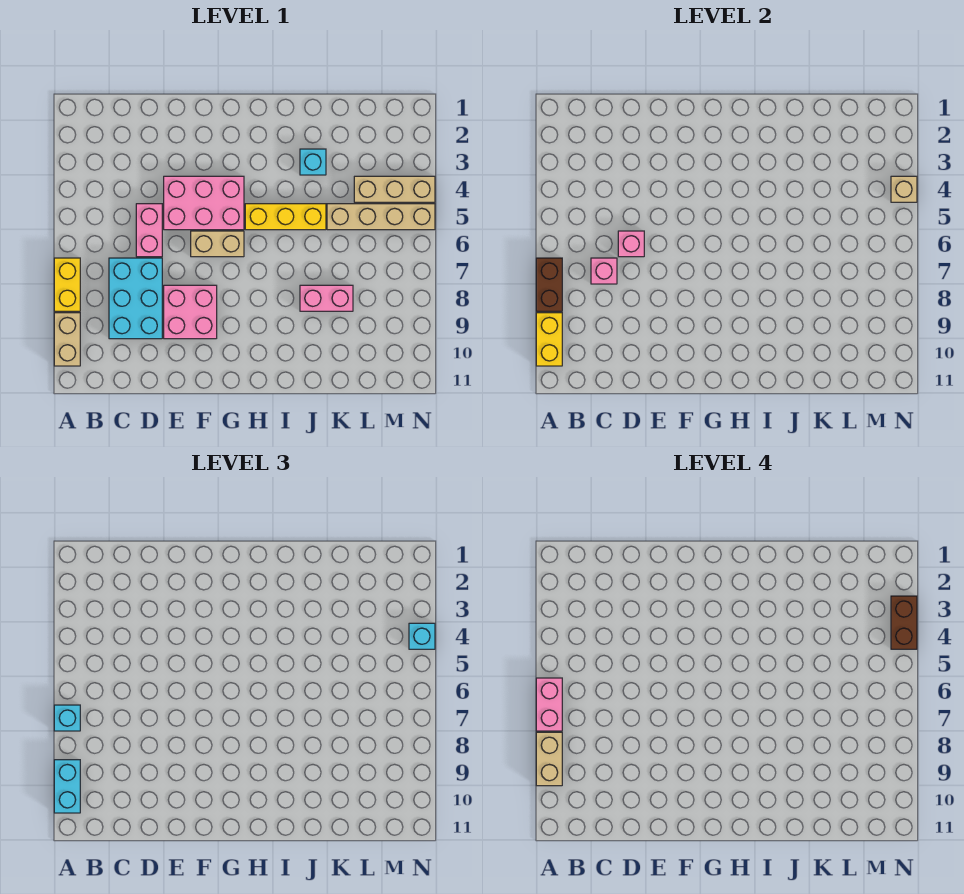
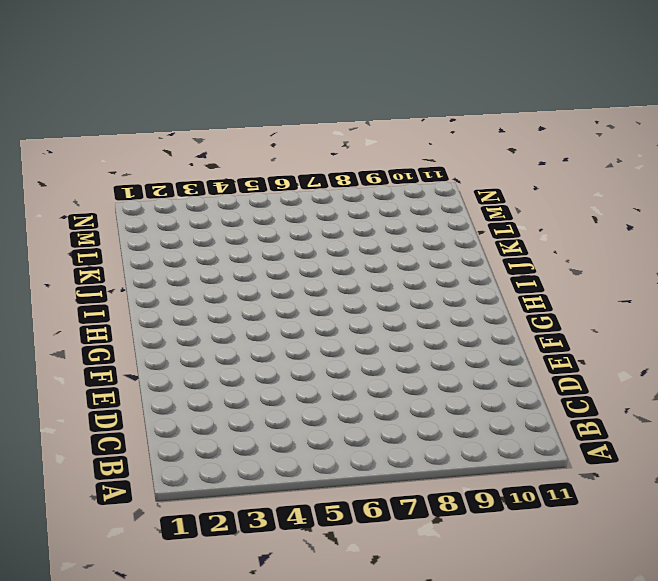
none -> yellow brick A7:A8 level 1
none -> tan brick A9:A10 level 1
none -> cyan brick C7:D9 level 1

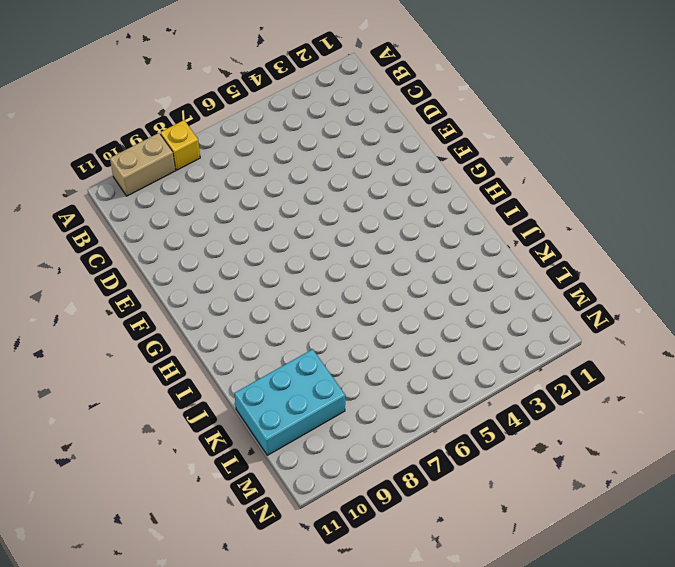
yellow brick A8 level 1 -> yellow brick A7:A8 level 1
cyan brick K9:L11 level 1 -> cyan brick C7:D9 level 1
none -> pink brick D5:D6 level 1
none -> pink brick E4:G5 level 1
none -> pink brick E8:F9 level 1

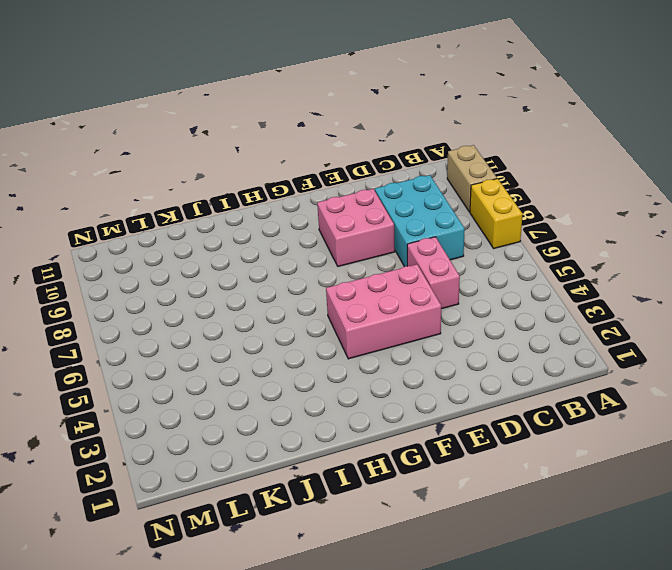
none -> tan brick F6:G6 level 1
none -> yellow brick H5:J5 level 1
none -> cyan brick J3 level 1

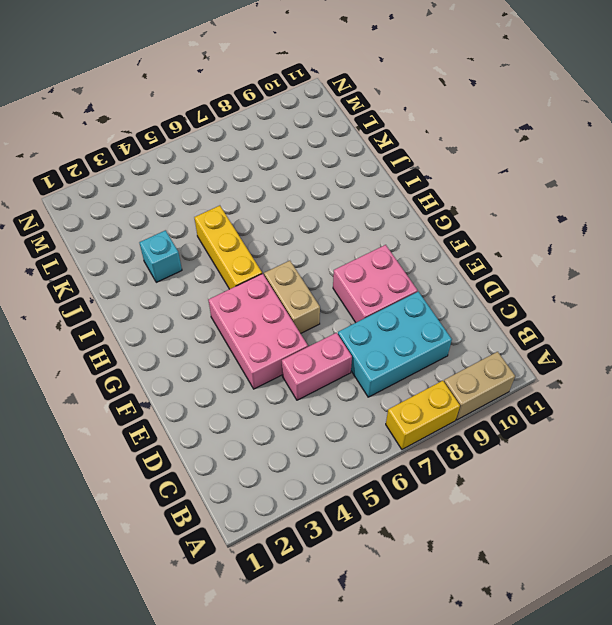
none -> pink brick J8:K8 level 1
none -> tan brick K5:N5 level 1
none -> tan brick L4:N4 level 1

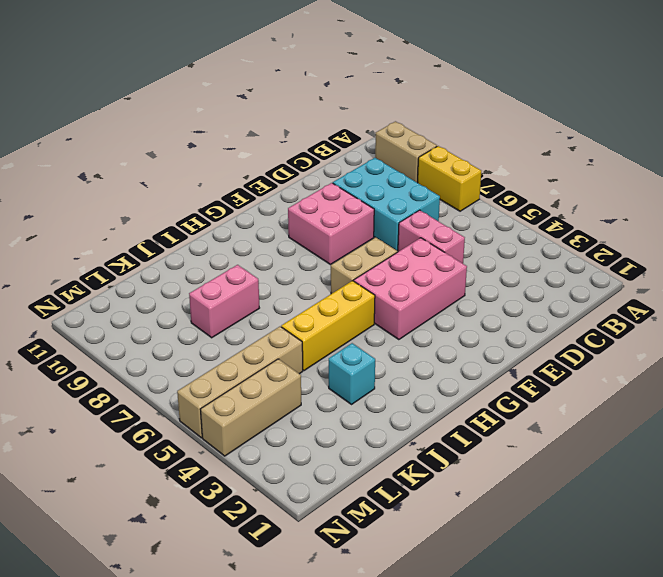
none -> brown brick A7:A8 level 2
none -> yellow brick A9:A10 level 2
none -> pink brick C7 level 2

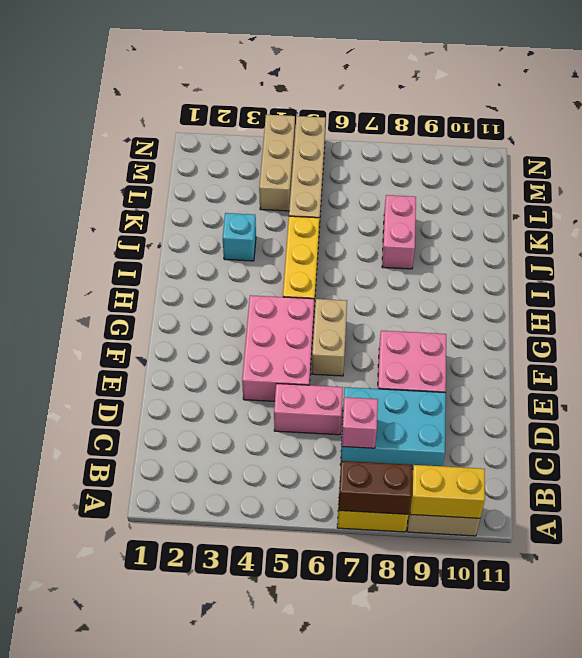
none -> pink brick D6 level 2
none -> tan brick N4 level 2
none -> cyan brick A7 level 3

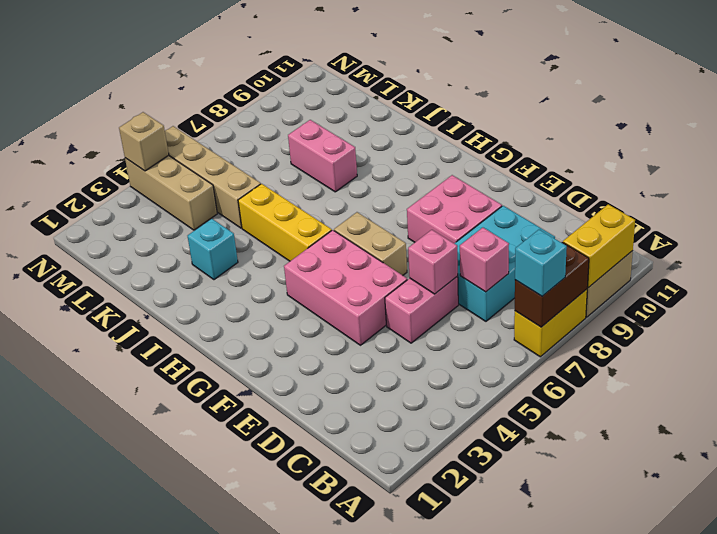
none -> cyan brick A9:A10 level 3
none -> cyan brick N4 level 3
none -> pink brick A6:A7 level 4

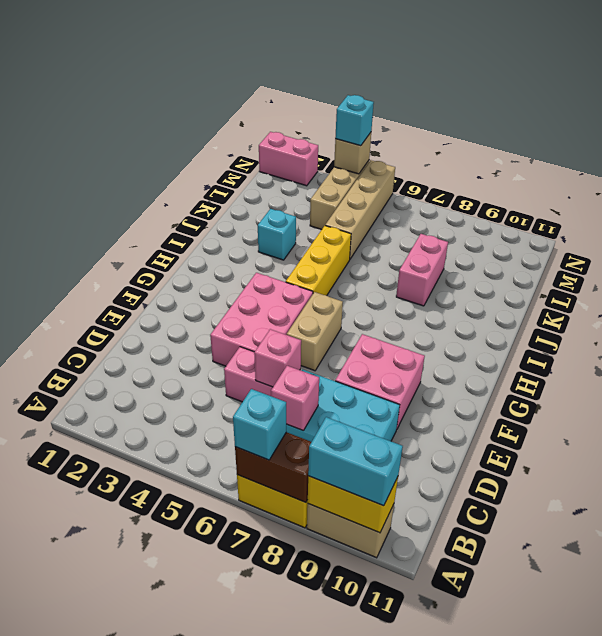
pink brick N1:N2 level 1 -> pink brick A6:A7 level 4
none -> tan brick A8:A9 level 4
none -> brown brick N3:N4 level 4

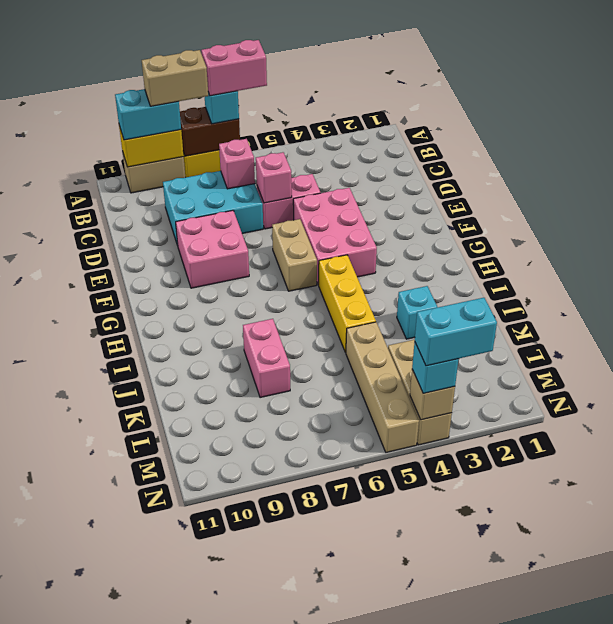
cyan brick N3:N4 level 4 -> brown brick N3:N4 level 4

